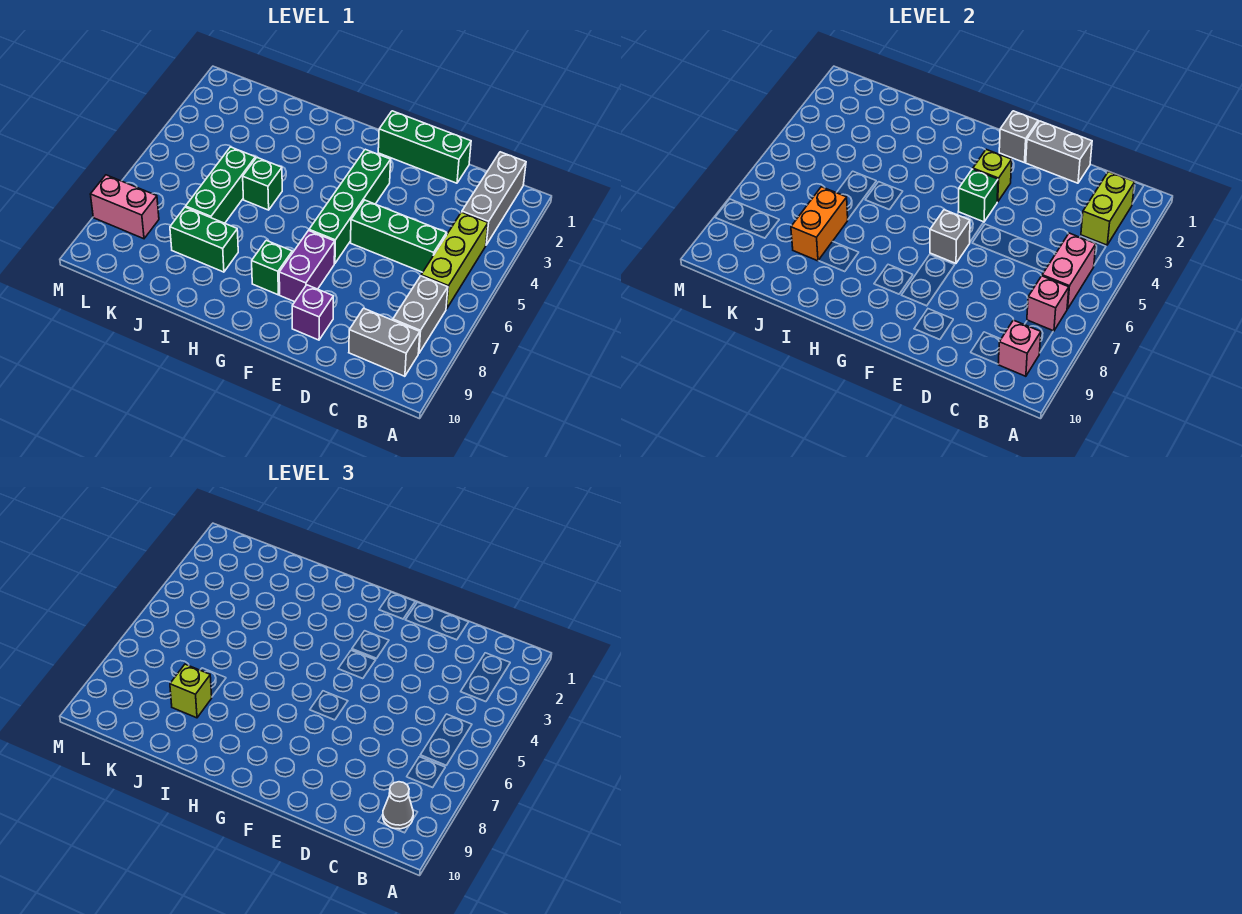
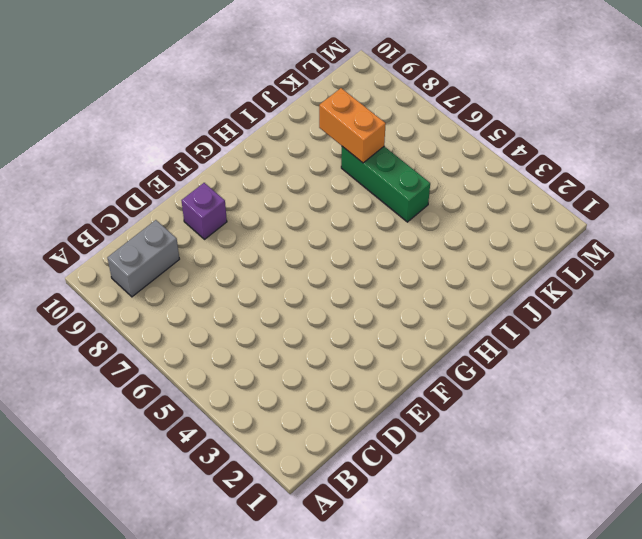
none -> grey brick B1:B3 level 1
none -> lime brick B4:B6 level 1
none -> grey brick B7:B8 level 1

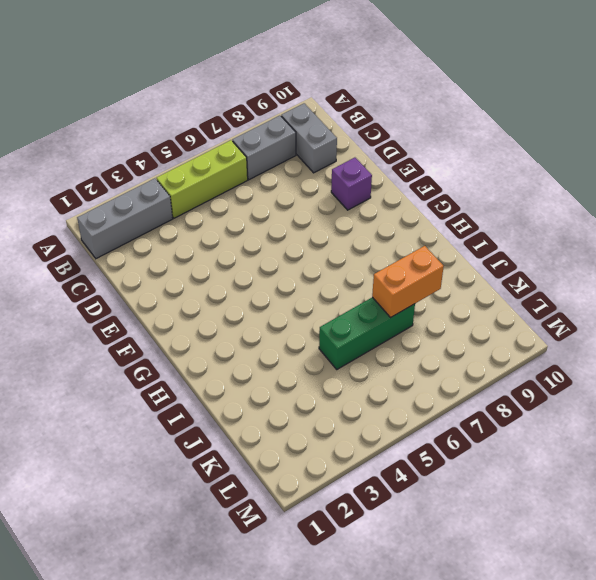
none -> green brick C5:E5 level 1
none -> green brick D1:F1 level 1
none -> green brick F3:F6 level 1

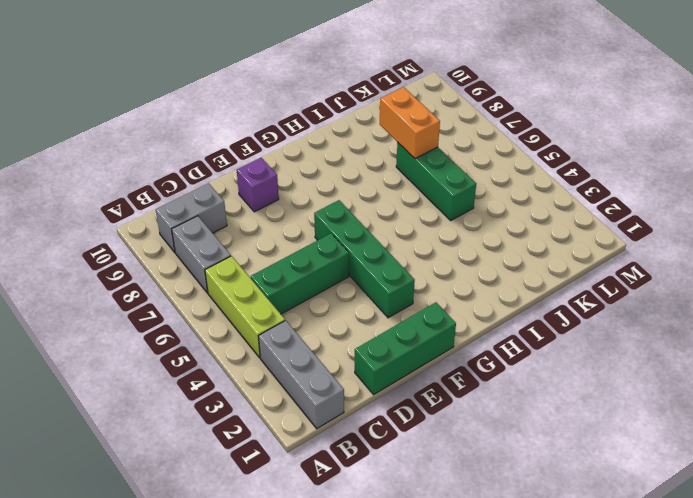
none -> purple brick F7:F8 level 1
none -> green brick G8 level 1
none -> green brick I5 level 1

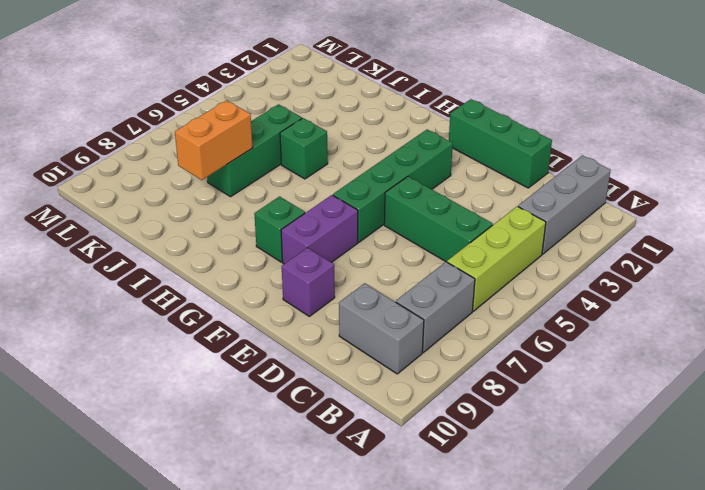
none -> green brick I8:J8 level 1
none -> pink brick L8:M8 level 1
none -> lime brick B2:B3 level 2

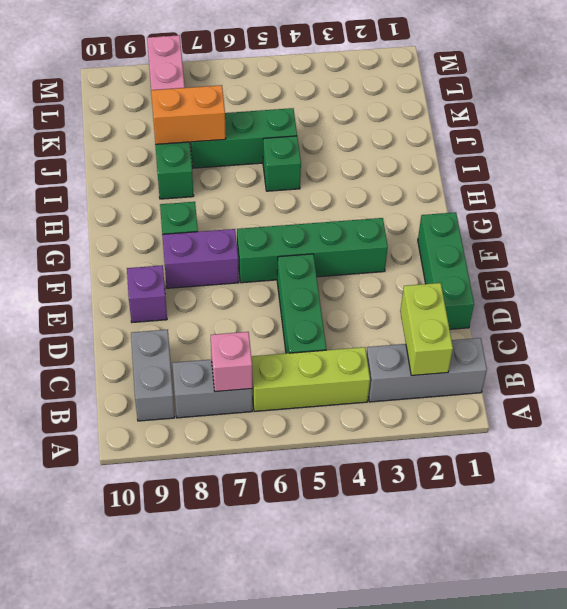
lime brick B2:C2 level 2 -> lime brick B2:B3 level 2
none -> pink brick B5:B6 level 2
none -> pink brick B9 level 2
none -> grey brick D1:E1 level 2

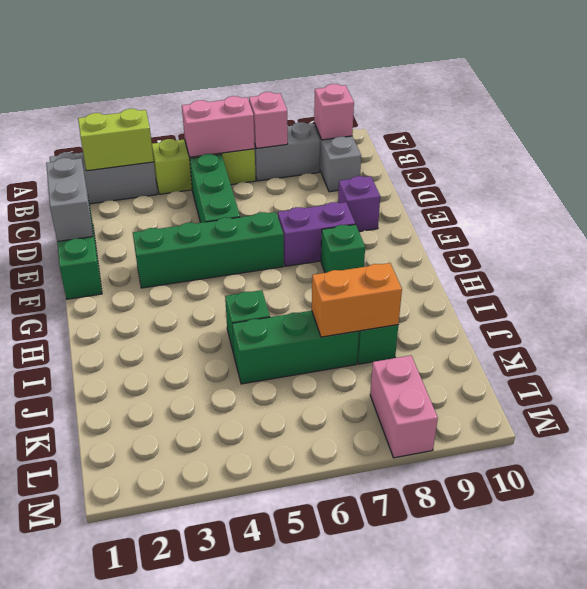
none -> grey brick F1 level 2
none -> lime brick F3 level 2
none -> green brick F4 level 2

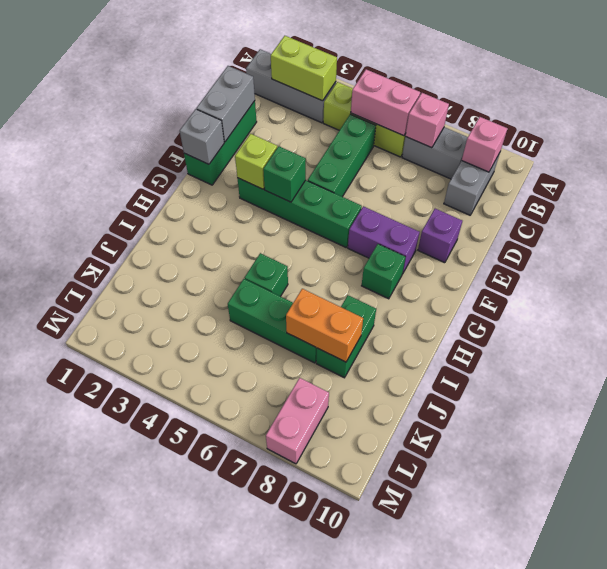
none -> grey brick F6 level 2
none -> grey cone B9 level 3
none -> lime brick J8 level 3

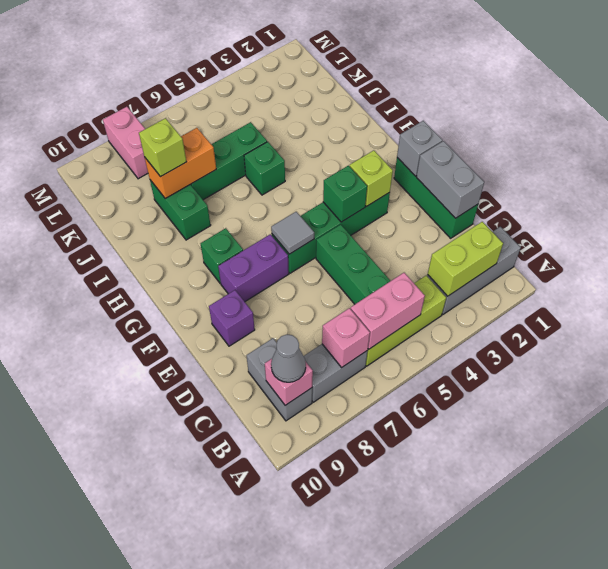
grey tile F6 level 2 -> grey brick F6 level 2

